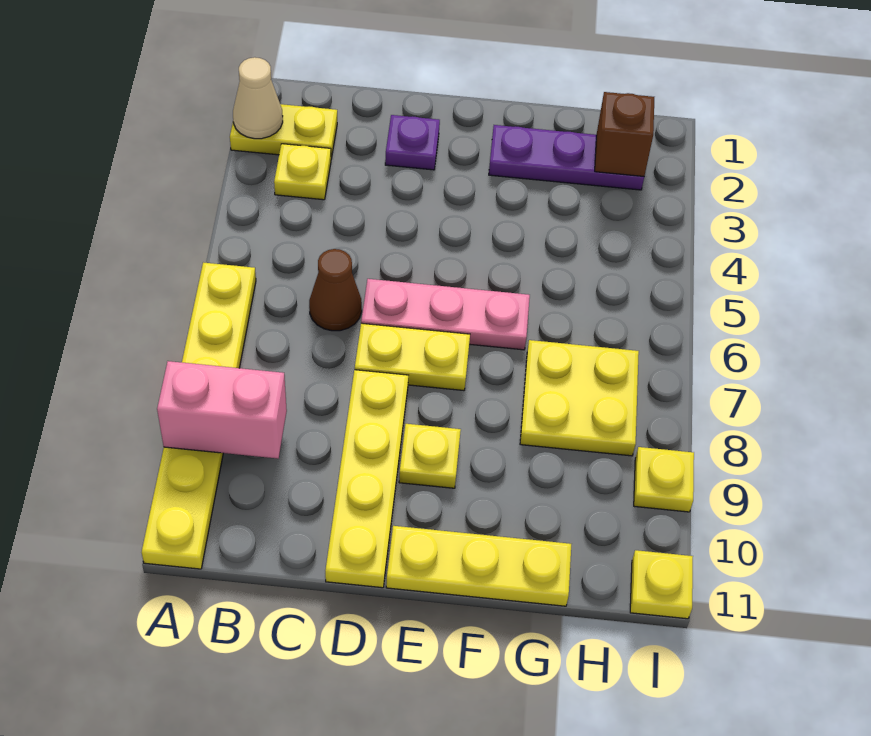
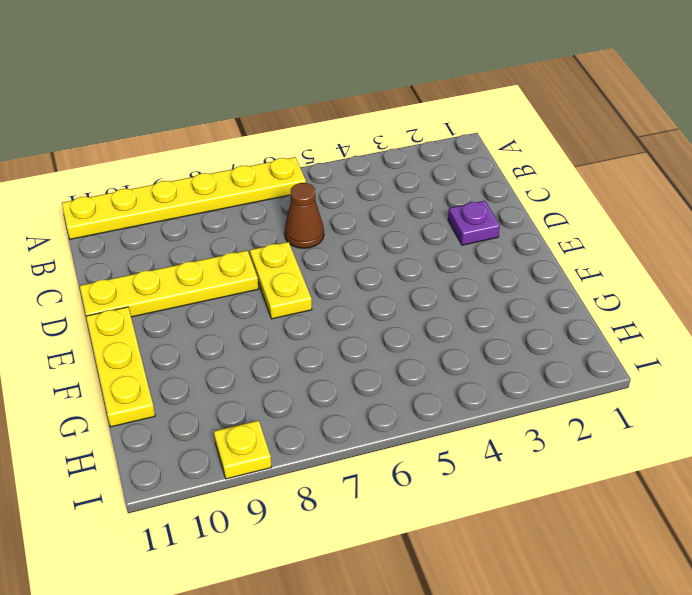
none -> yellow plate A2:B2 level 1
none -> yellow plate B3 level 1
none -> pink plate D6:F6 level 1

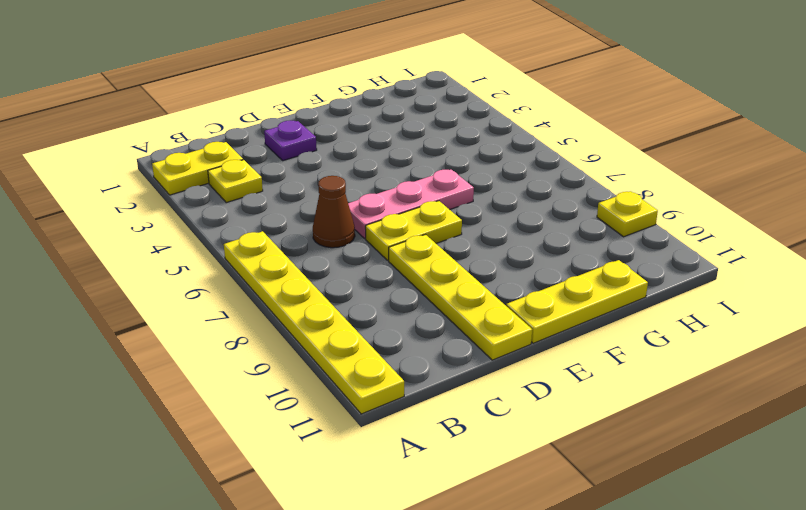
none -> yellow plate E9 level 1
none -> purple plate F2:H2 level 1
none -> yellow plate G7:H8 level 1

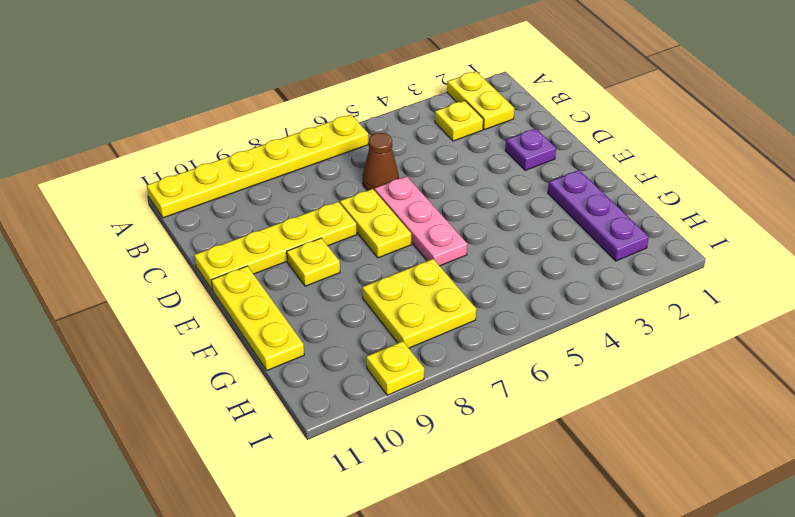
none -> yellow plate I11 level 1
none -> tan cone A2 level 2
none -> pink brick A9:B9 level 2

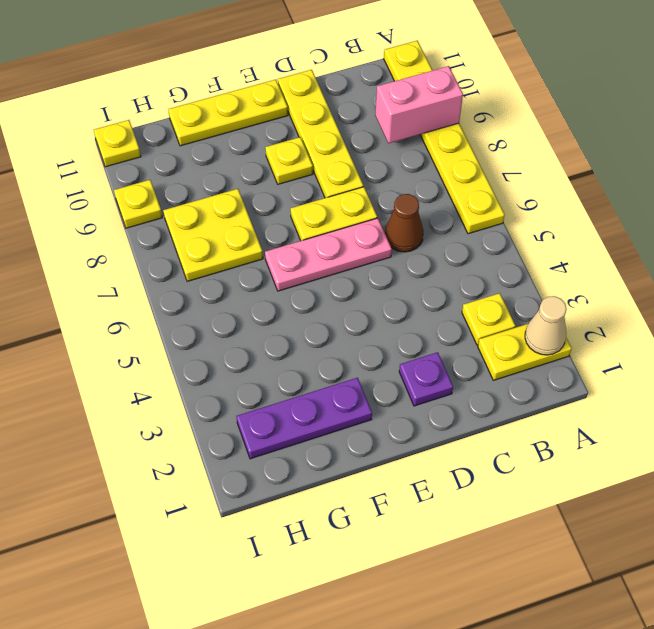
none -> brown brick H2 level 2

